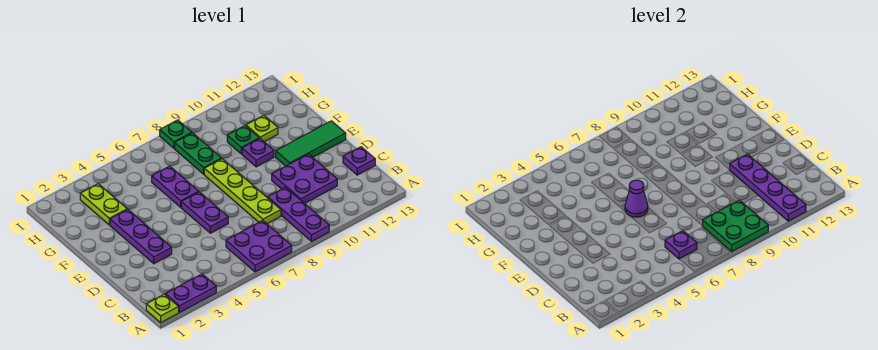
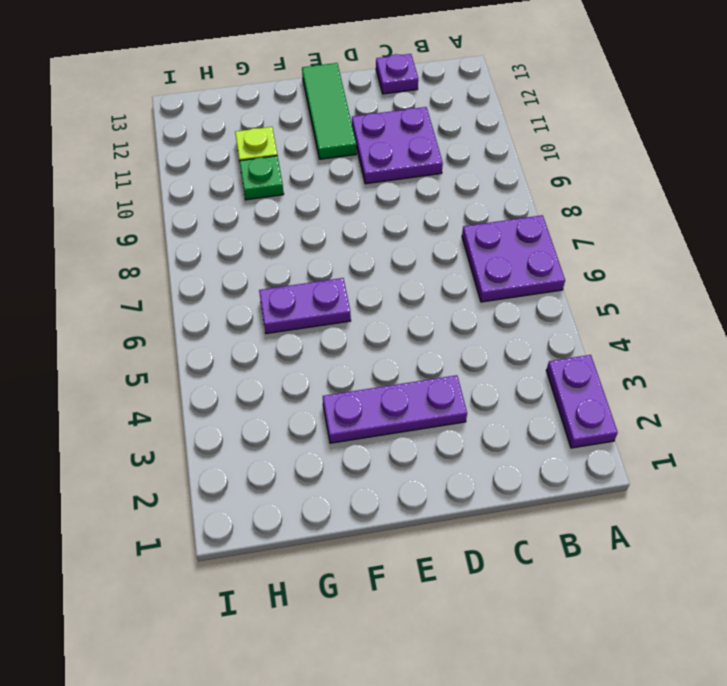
none -> lime plate A1 level 1
none -> purple plate A9:C9 level 1
none -> lime plate C8:F8 level 1

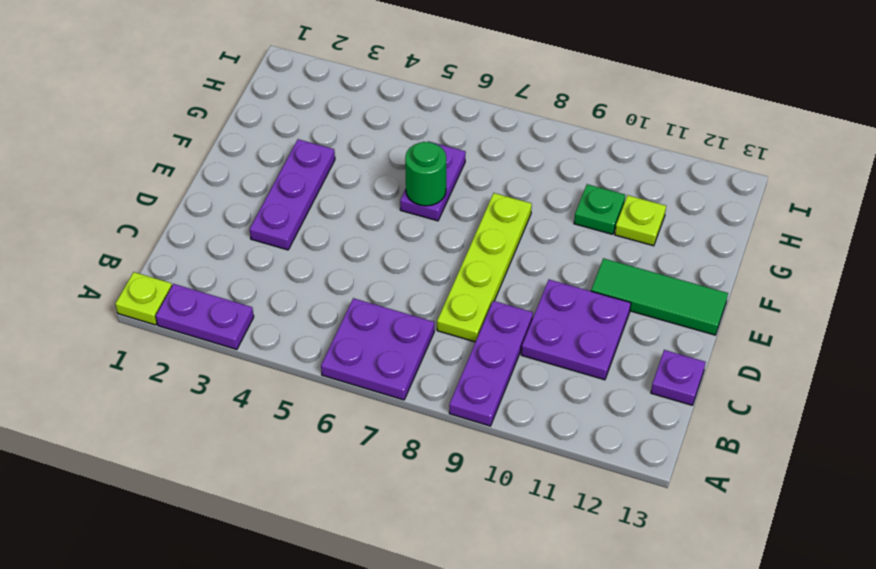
green round brick F6 level 2 -> none
none -> purple plate D6:E6 level 1
none -> purple plate F10 level 1
none -> lime plate G3:H3 level 1

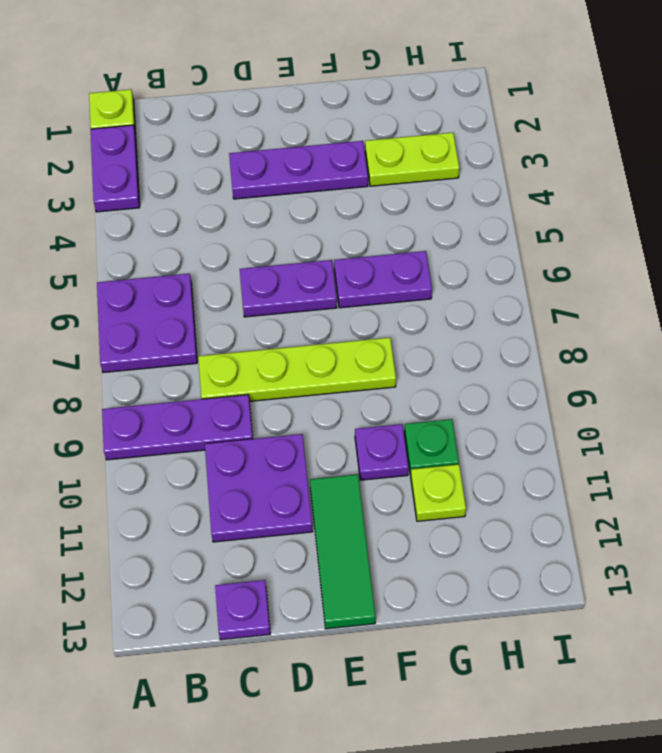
none -> green plate G8:H8 level 1
none -> green plate I8 level 1
none -> green plate A8:B9 level 2

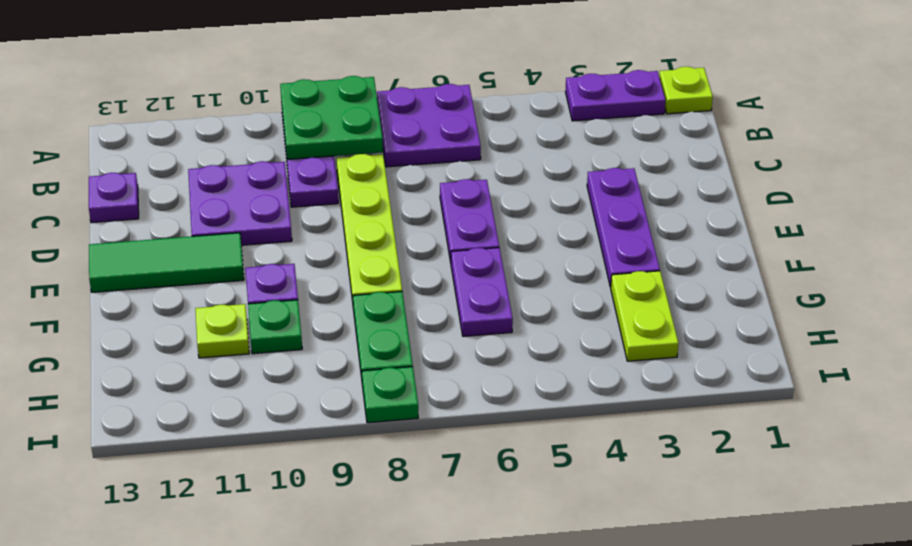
none -> purple plate A11:D11 level 2
none -> purple plate B6 level 2
none -> purple cone E6 level 2

